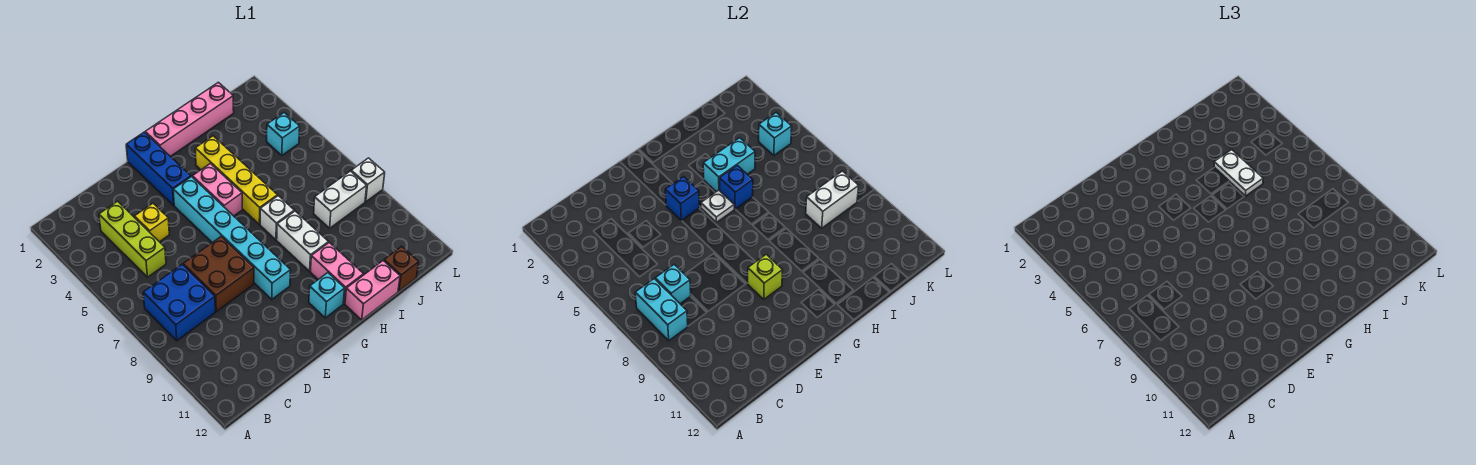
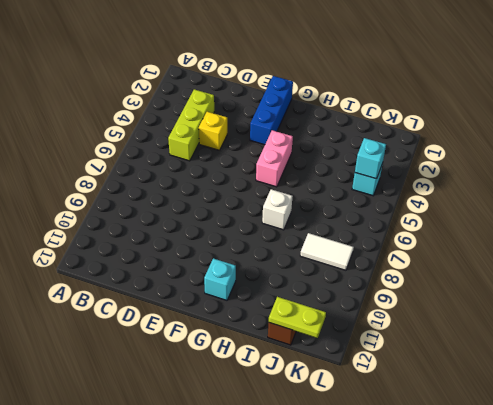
white tile J8:K8 level 1 -> white brick J8:K8 level 1
lime plate J12:K12 level 2 -> none
none -> blue brick B7:C8 level 1
none -> brown brick D7:E8 level 1
none -> cyan brick F4:F9 level 1

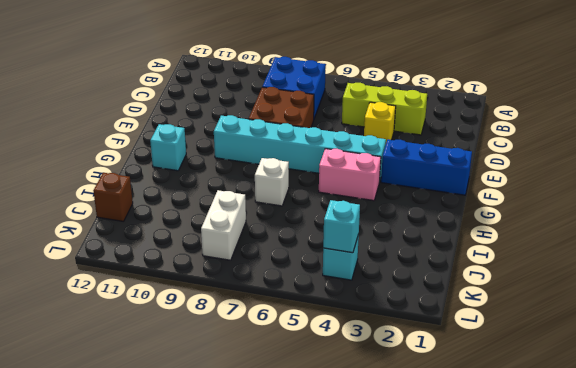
none -> pink brick G1:J1 level 1
none -> yellow brick H3:H6 level 1
none -> white brick H8:H9 level 1

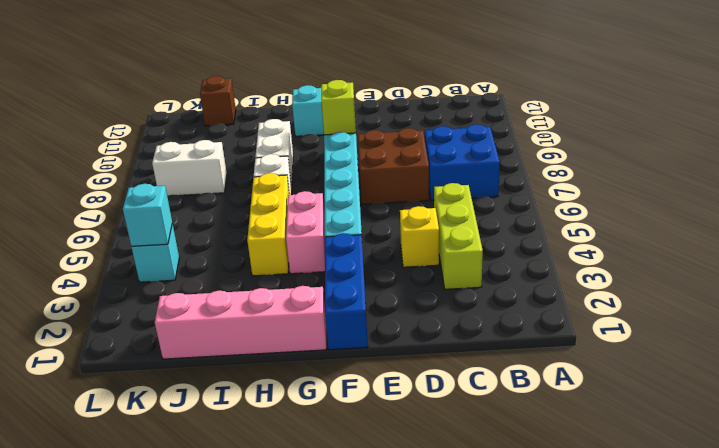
yellow brick H4:H6 level 1 -> yellow brick H3:H6 level 1
none -> pink brick H10:H11 level 1
none -> pink brick H12:I12 level 1
none -> white brick L8 level 1

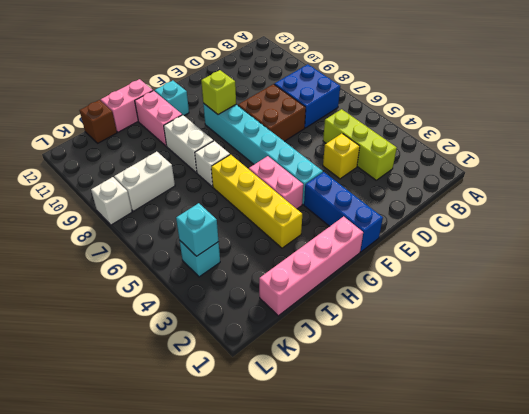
none -> cyan brick B7:B8 level 2
none -> cyan brick C7 level 2
none -> blue brick F4 level 2

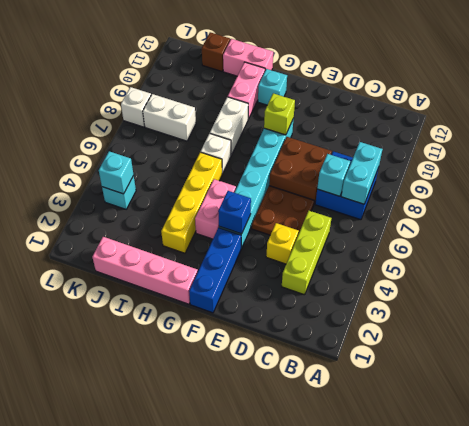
brown plate D5:E6 level 1 -> none
none -> white plate G5 level 2
none -> cyan brick H4:I4 level 2
none -> blue brick H5 level 2

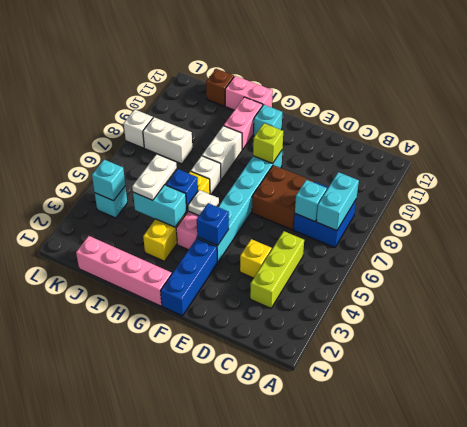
none -> white brick J8:K8 level 2

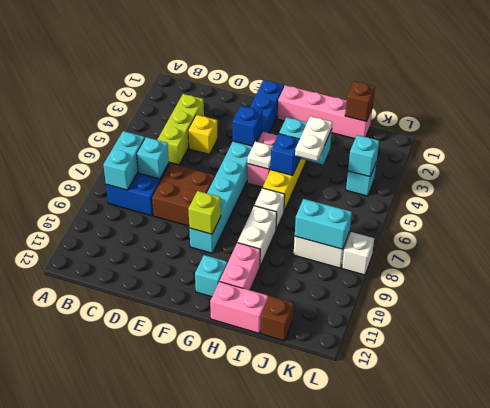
brown brick J1 level 2 -> none
cyan brick J8:K8 level 2 -> white brick J8:K8 level 2

